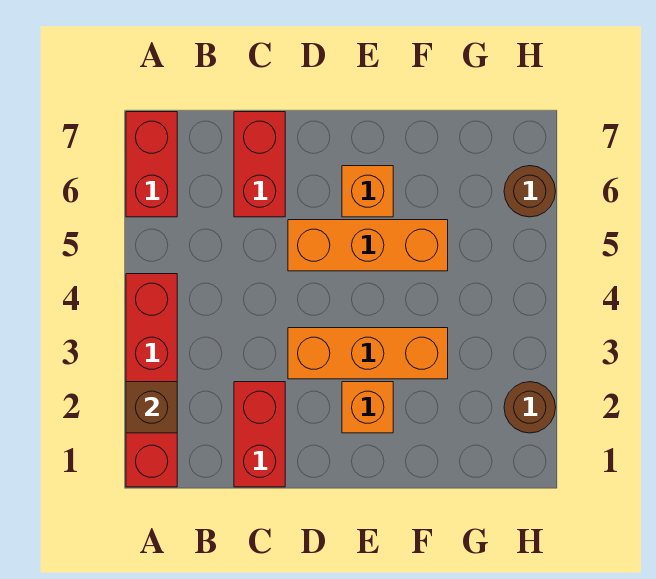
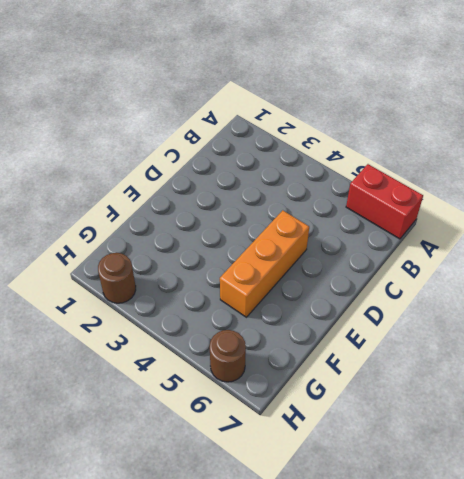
none -> red brick A1:A4 level 1
none -> red brick C1:C2 level 1

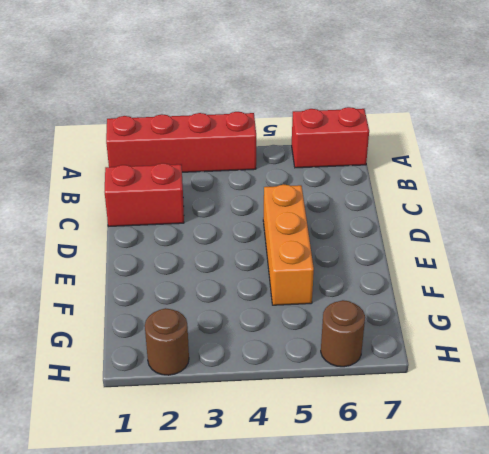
none -> red brick C6:C7 level 1
none -> orange brick D3:F3 level 1

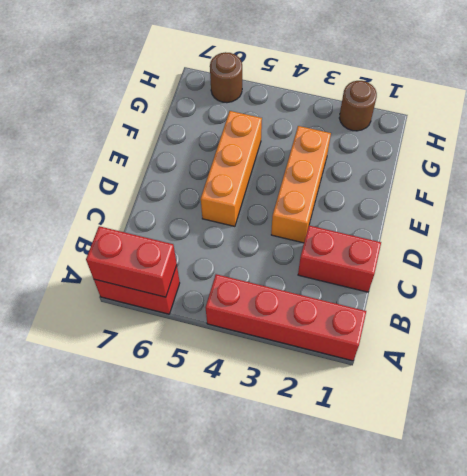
red brick A6:A7 level 2 -> red brick C6:C7 level 1
none -> orange brick E2 level 1
none -> orange brick E6 level 1

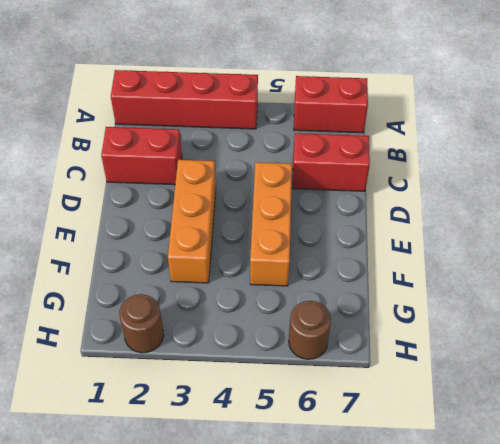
none -> orange brick E2 level 1
none -> orange brick E6 level 1

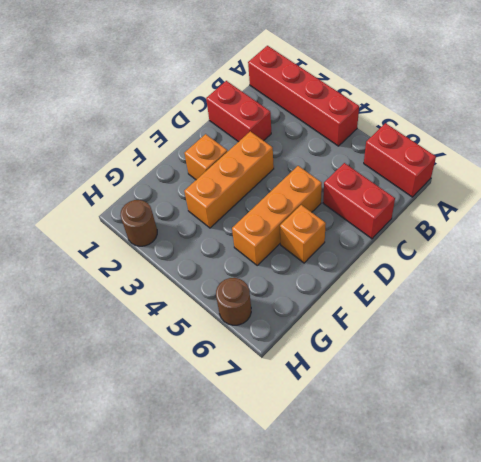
none -> brown brick A2 level 2

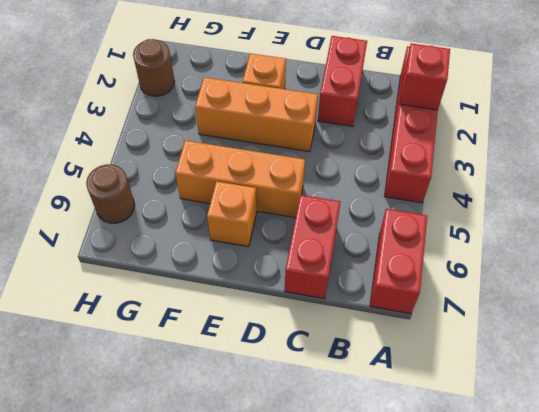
red brick A2 level 2 -> brown brick A2 level 2

